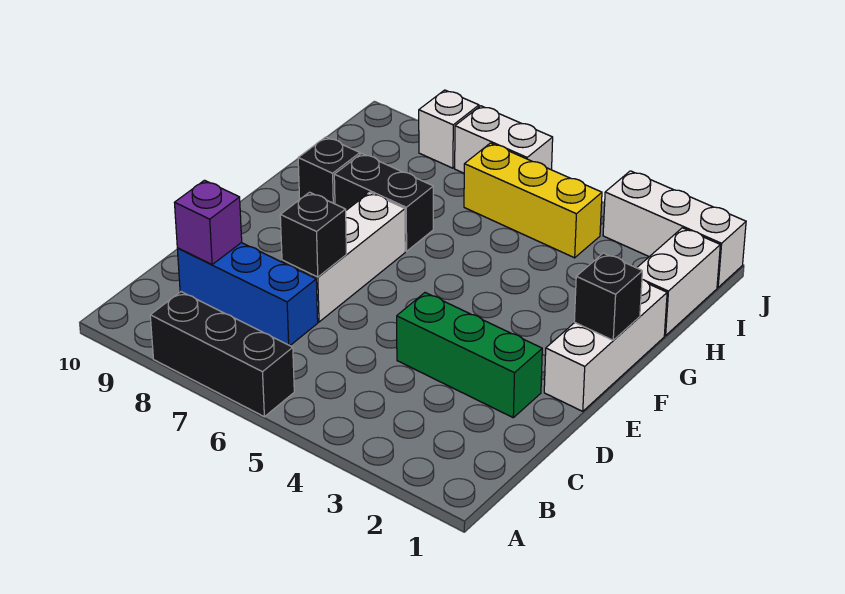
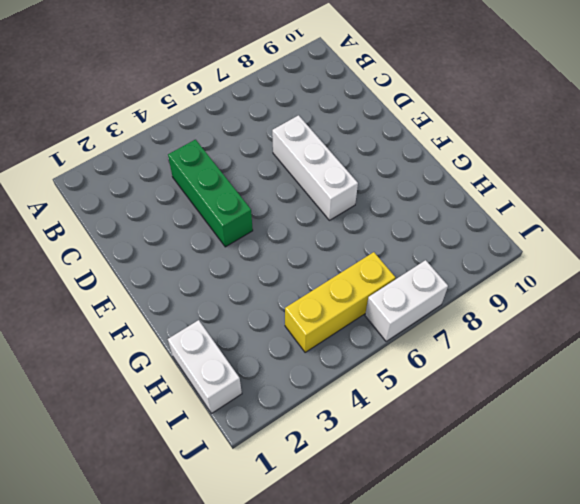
green brick C4:E4 level 1 -> green brick D2:D4 level 1
none -> black brick A6:A8 level 1
none -> blue brick C7:C9 level 1
none -> white brick E1:G1 level 1

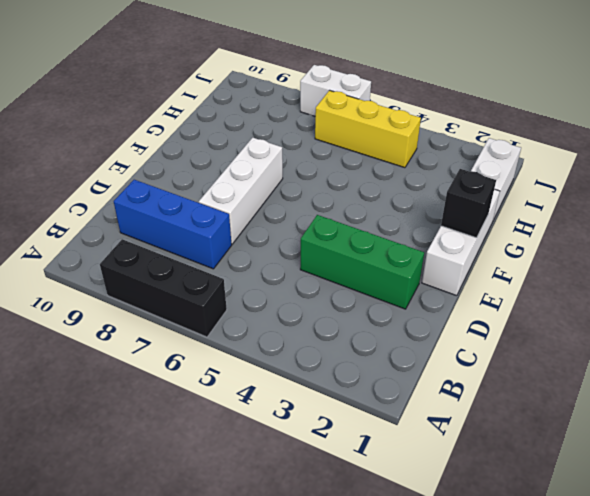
none -> black brick G7:G8 level 1
none -> black brick G9 level 1
none -> white brick J1:J3 level 1

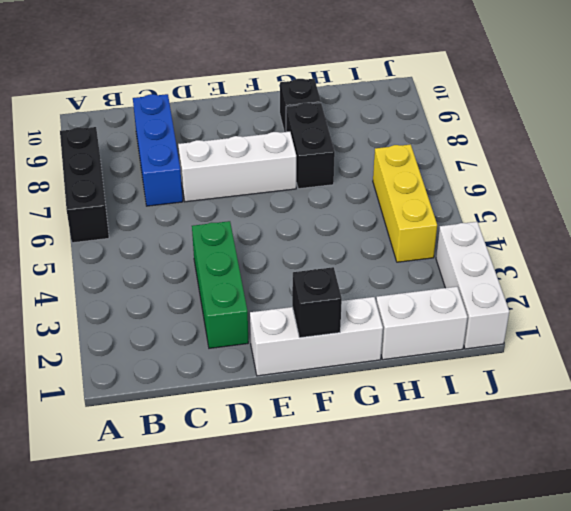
none -> white brick J6:J7 level 1
none -> white brick J8 level 1
none -> purple brick C9 level 2

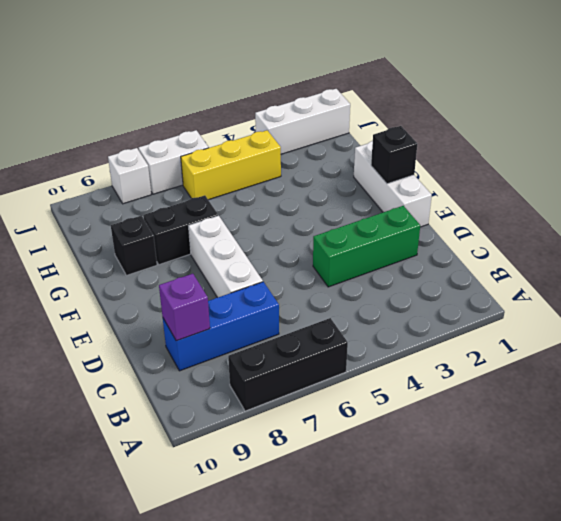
none -> white brick H1:I1 level 1
none -> black brick D7 level 2

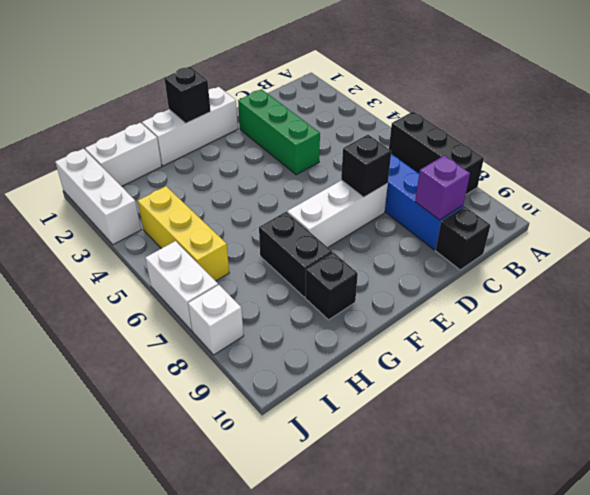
black brick C10 level 1 -> none

